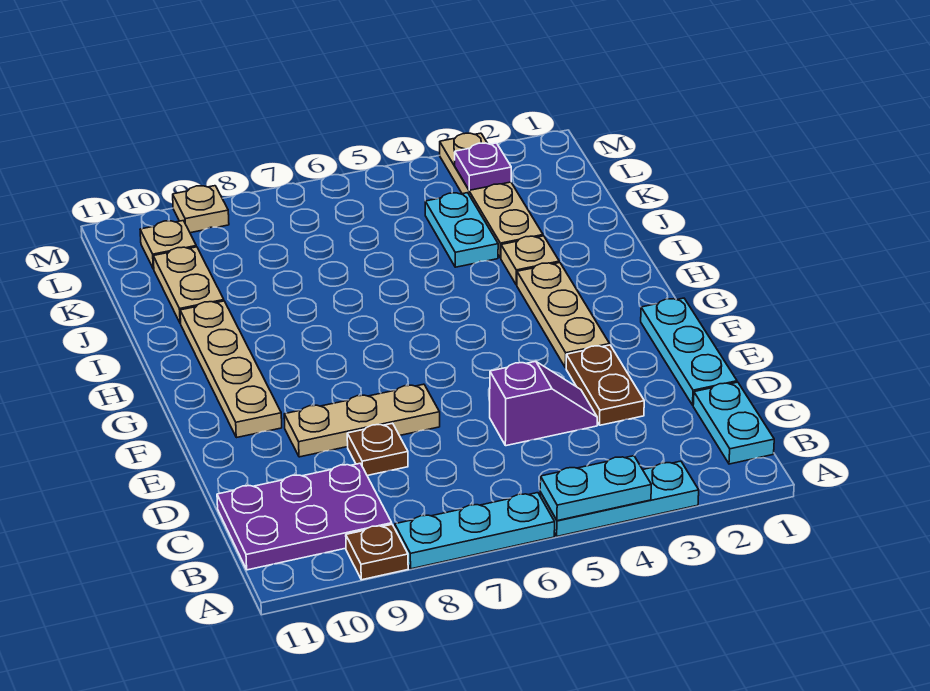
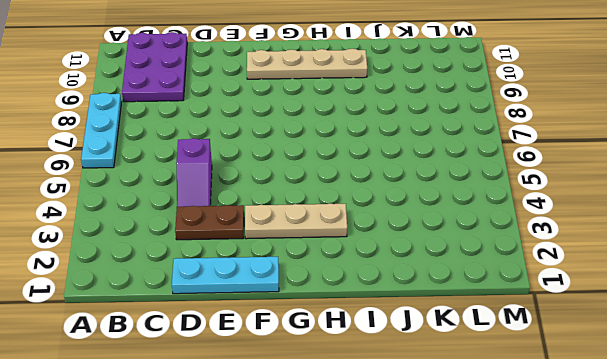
none -> cyan plate A3:A5 level 1
none -> brown plate A9 level 1
none -> cyan plate B1:C1 level 1

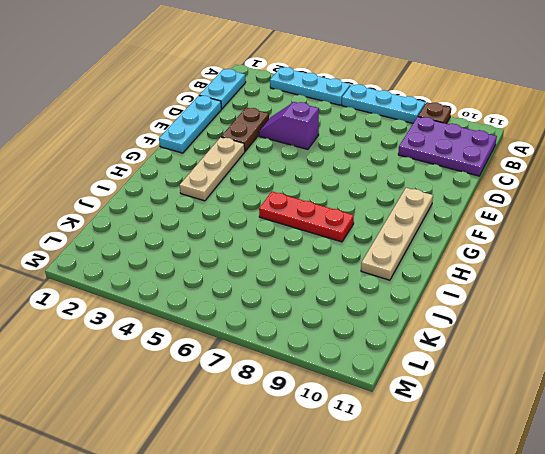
red plate H6:H8 level 1 -> none
none -> brown plate D8 level 1
none -> tan plate E7:E9 level 1
none -> tan plate I3 level 1

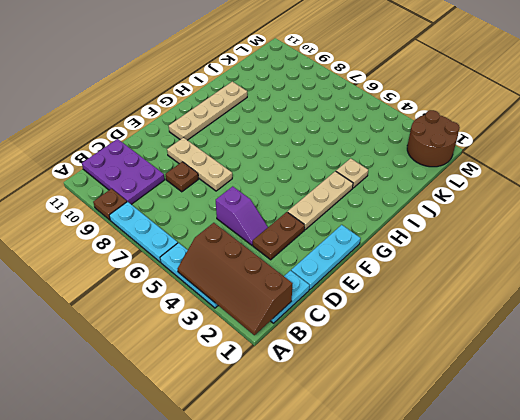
brown slope A1:B4 level 2 top B -> cyan plate A4:A5 level 2
brown round brick L1:M2 level 1 -> none
none -> tan plate J3:M3 level 1
none -> cyan plate J4:K4 level 1
none -> tan plate J10:K10 level 1

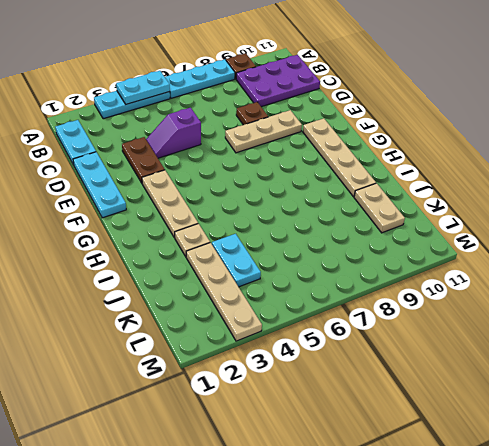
none -> tan plate L10 level 1
none -> tan plate M9 level 1
none -> purple plate L3 level 2

